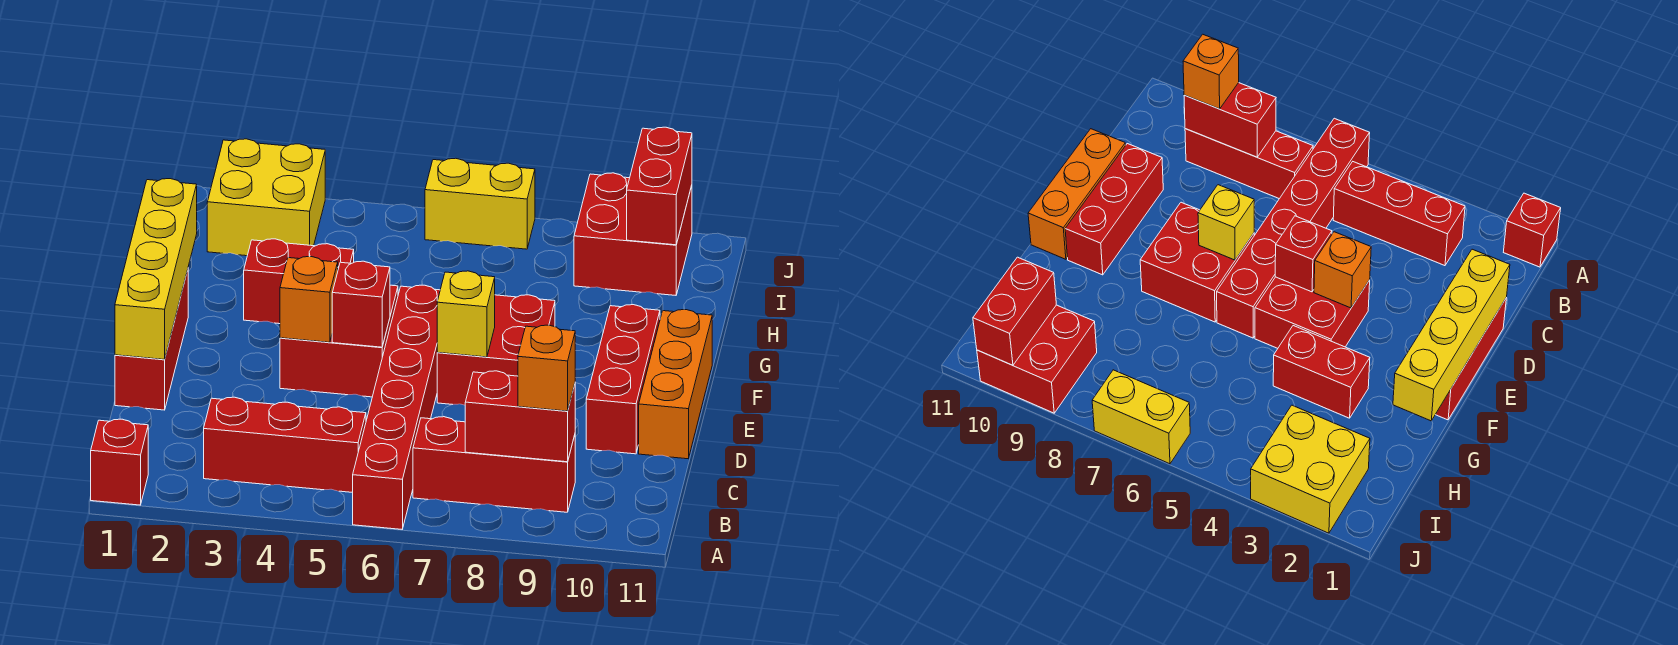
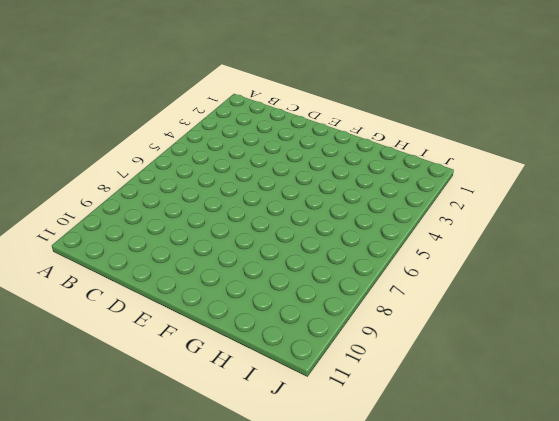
none -> red brick A1 level 1
none -> red brick A6:F6 level 1
none -> red brick B3:B5 level 1

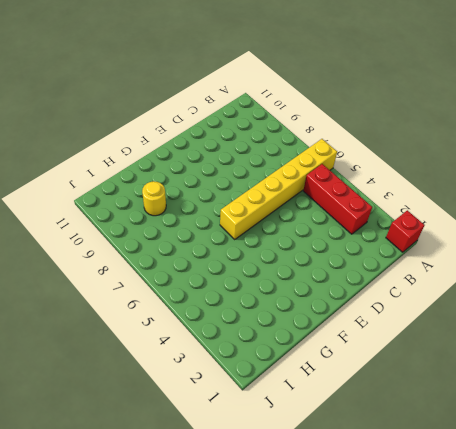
yellow brick A6:F6 level 1 -> red brick A6:F6 level 1
yellow round brick H9 level 1 -> none
none -> red brick B7:B9 level 1
none -> red brick D1:F1 level 1
none -> red brick D10:F10 level 1

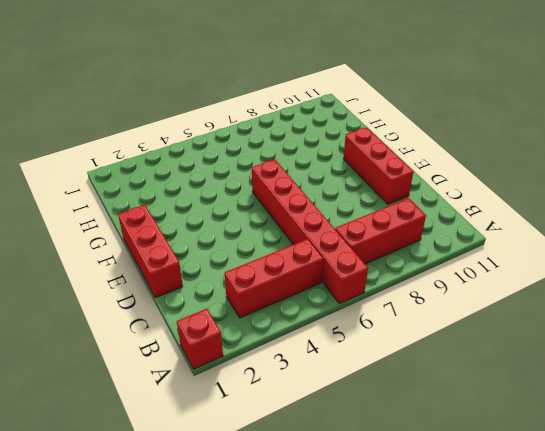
none -> orange brick D11:F11 level 1
none -> red brick E4:F5 level 1
none -> red brick E7:F8 level 1

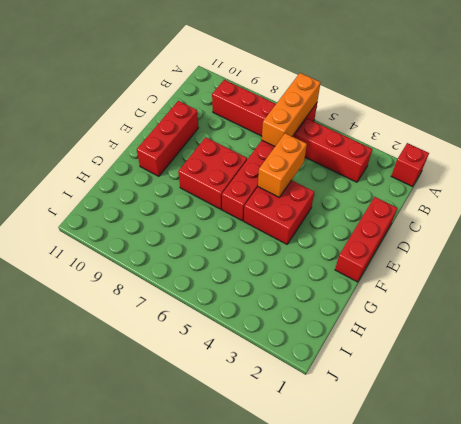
orange brick A6:C6 level 2 -> orange brick D11:F11 level 1
orange brick D5:E5 level 2 -> red brick E5 level 2
none -> red brick G3:G4 level 1
none -> yellow brick I2:J3 level 1
none -> red brick I9:J10 level 1

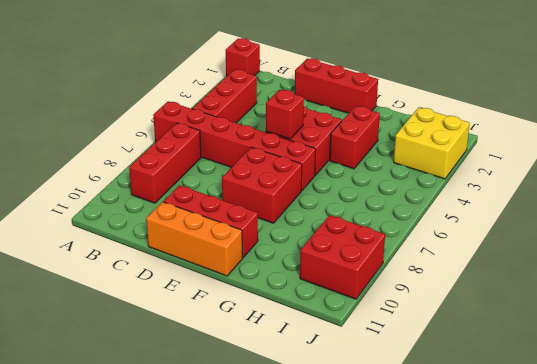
none -> yellow brick J6:J7 level 1
none -> red brick B8:B9 level 2
none -> yellow brick D1:G1 level 2

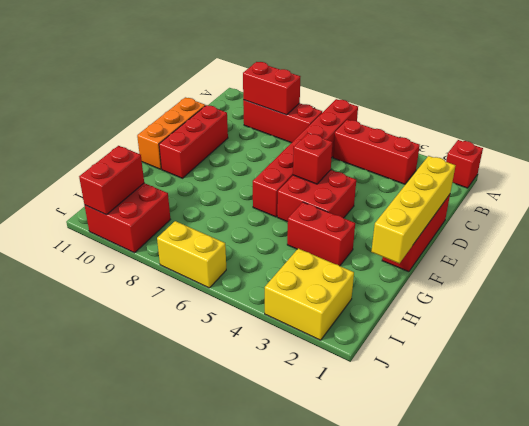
none -> red brick E7:F8 level 1
none -> orange brick E4 level 2
none -> yellow brick E7 level 2

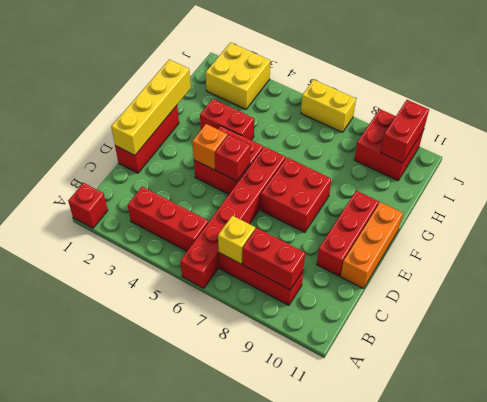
yellow brick B7 level 2 -> yellow brick E7 level 2
none -> orange brick B9 level 3

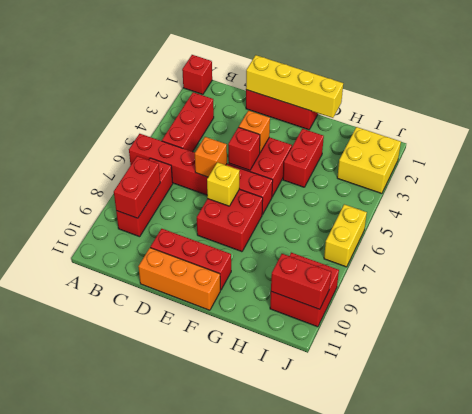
orange brick D6 level 2 -> orange brick B9 level 3

